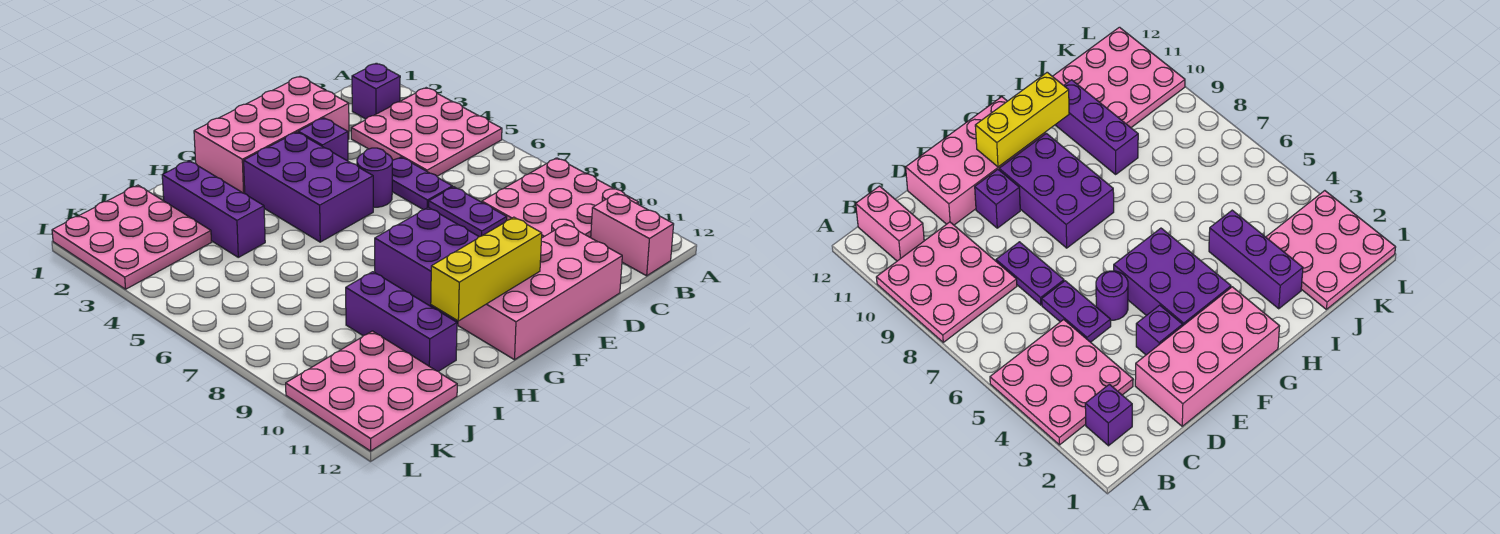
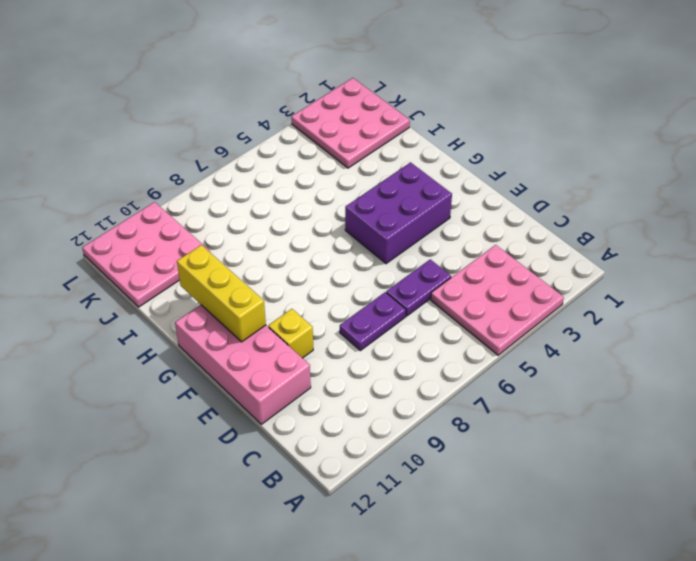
yellow brick E10 level 1 -> purple brick E10 level 1
none -> pink plate A8:C10 level 1
none -> purple brick B2 level 1
none -> pink brick B11:B12 level 1

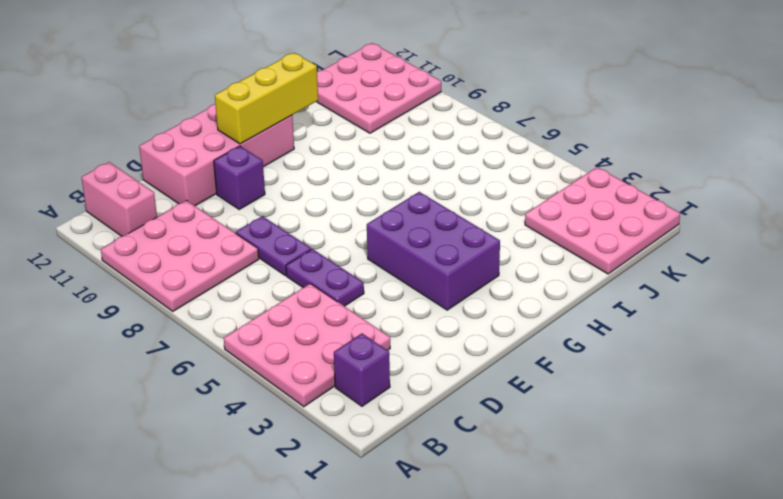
none -> pink brick D1:G2 level 1
none -> purple brick E3 level 1
none -> purple round brick E5 level 1

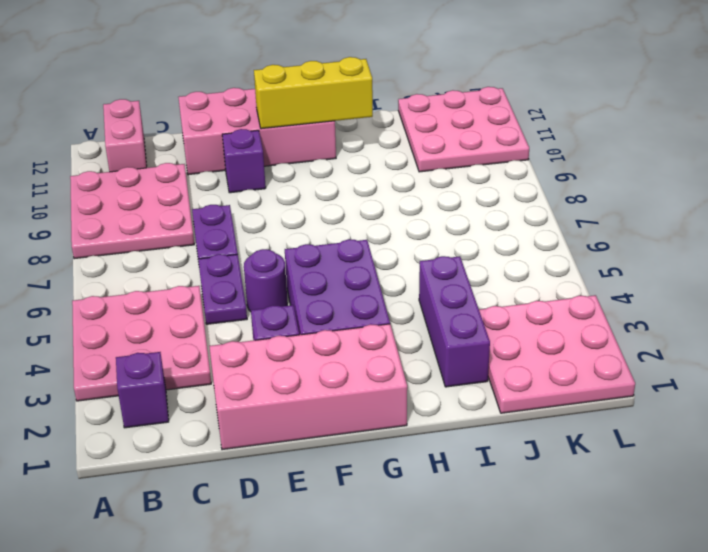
none -> purple brick F8:G10 level 1
none -> purple brick I9:I11 level 1

